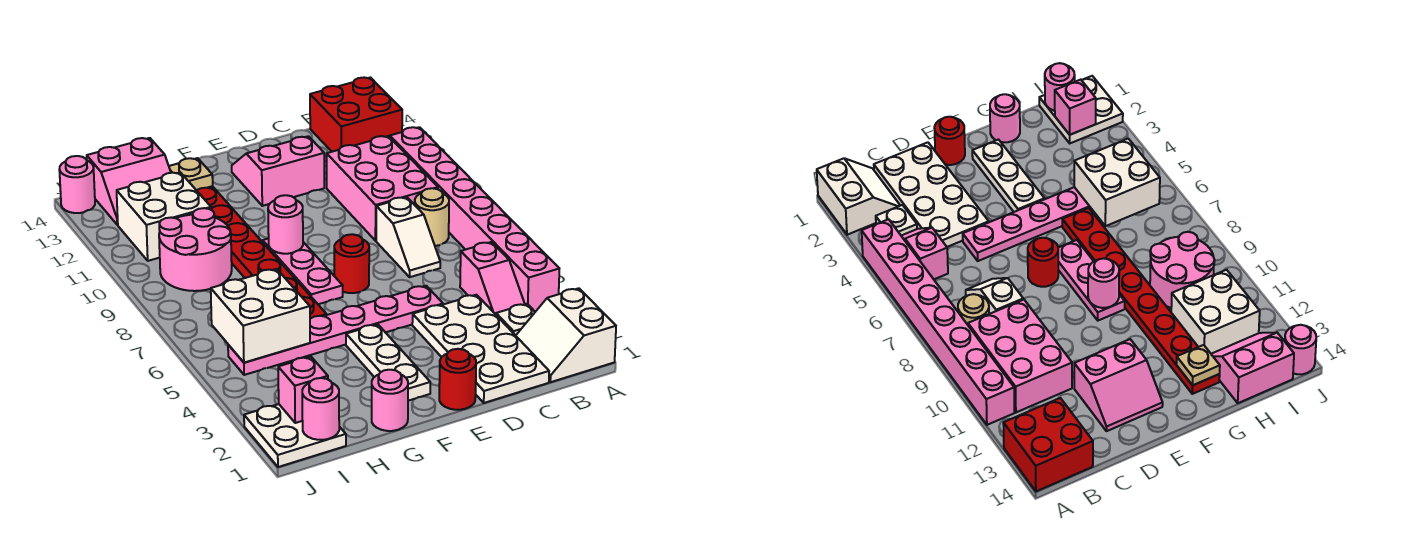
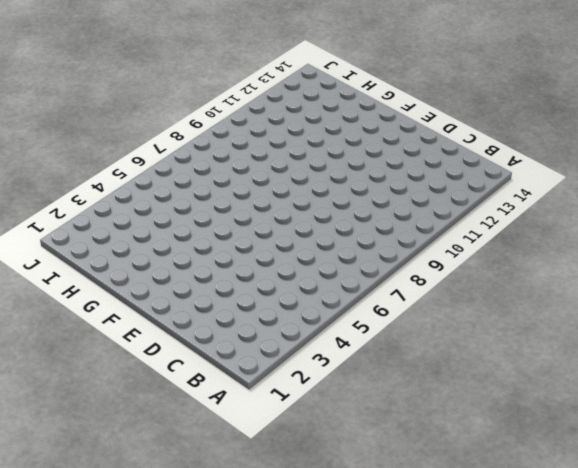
none -> white slope A1:B2 level 1 top A
none -> pink brick A4:A11 level 1
none -> red brick A13:B14 level 1

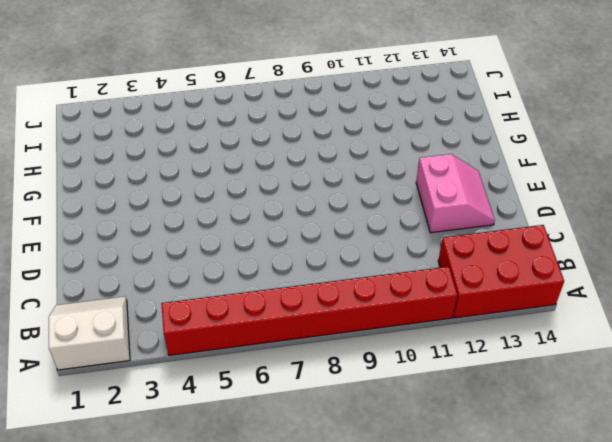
red brick A4:A11 level 1 -> pink brick A4:A11 level 1
red brick A12:B14 level 1 -> red brick A13:B14 level 1
none -> white plate B3 level 1
none -> pink slope B4:B5 level 1 top 5
none -> tan round brick B8 level 1

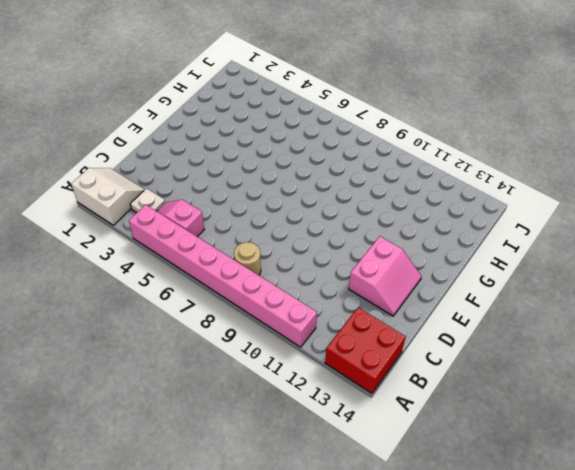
none -> pink brick B9:C11 level 1
none -> white plate C1:D4 level 1
none -> white slope C7:C8 level 1 top 8

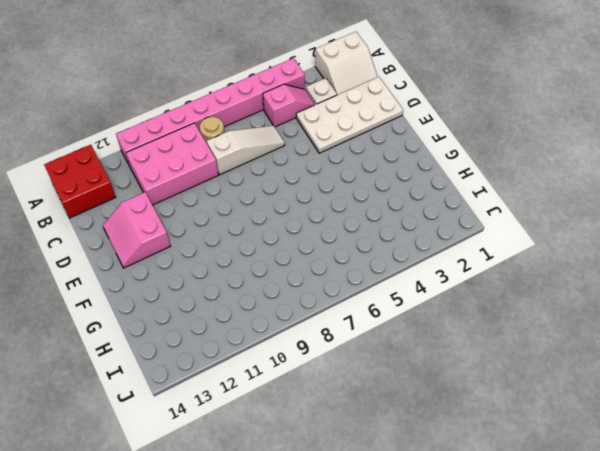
white slope C6:C8 level 1 top 8 -> white slope C7:C8 level 1 top 8
none -> pink plate D5:I5 level 1
none -> red round brick E1 level 1
none -> red round brick E7 level 1

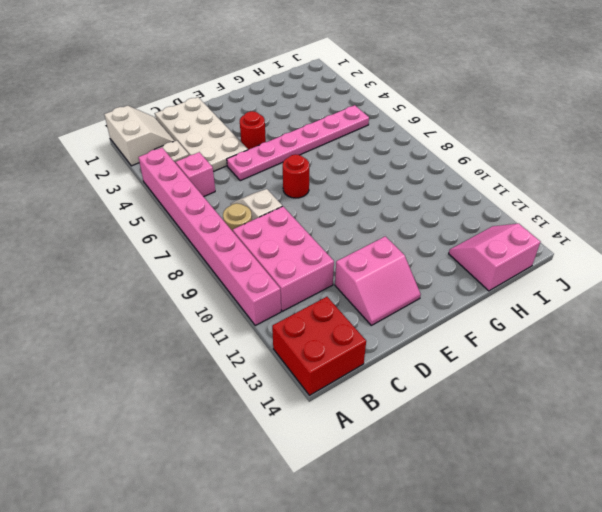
red round brick E4 level 1 -> red round brick E1 level 1
none -> white plate F2:F4 level 1
none -> pink plate F7:F9 level 1
none -> pink round brick G1 level 1

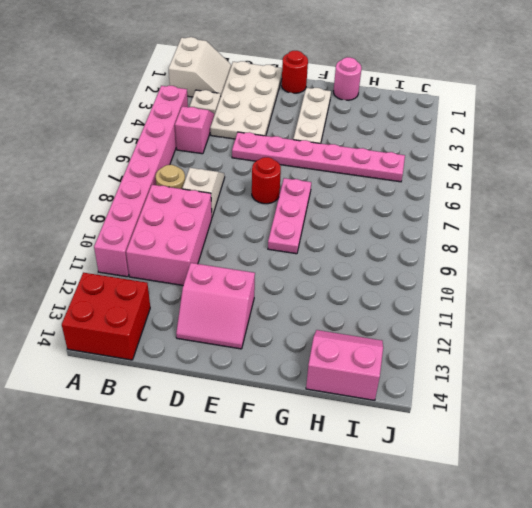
none -> red plate G6:G13 level 1
none -> pink round brick H9:I10 level 1
none -> white brick H11:I12 level 1

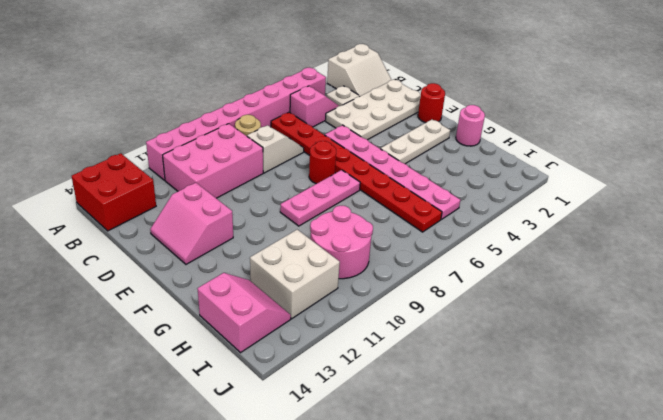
red plate B6:I6 level 1 -> red plate G6:G13 level 1
none -> white plate I1:J2 level 1
none -> pink round brick J14 level 1
none -> pink round brick F9 level 2

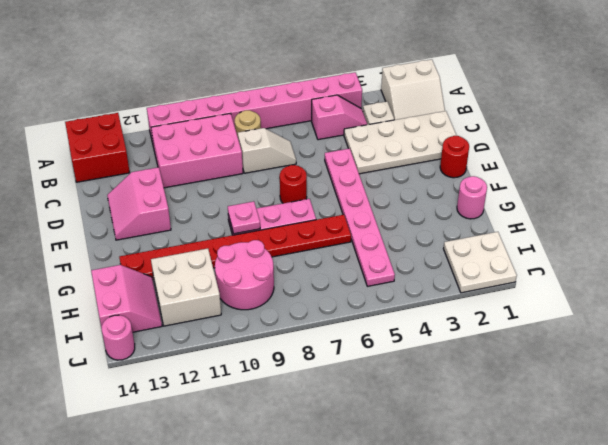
pink plate F9 level 2 -> pink round brick F9 level 2
none -> white plate F2:F4 level 1
none -> tan plate G13 level 2
none -> white brick H5:I6 level 2

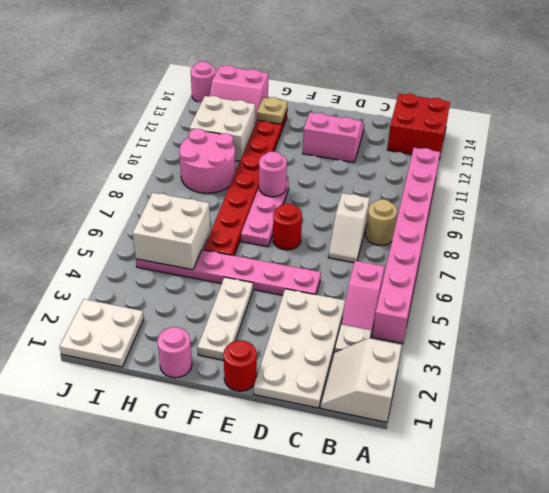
none -> pink brick B9:C11 level 1
none -> pink round brick I1 level 2
none -> pink brick I2 level 2

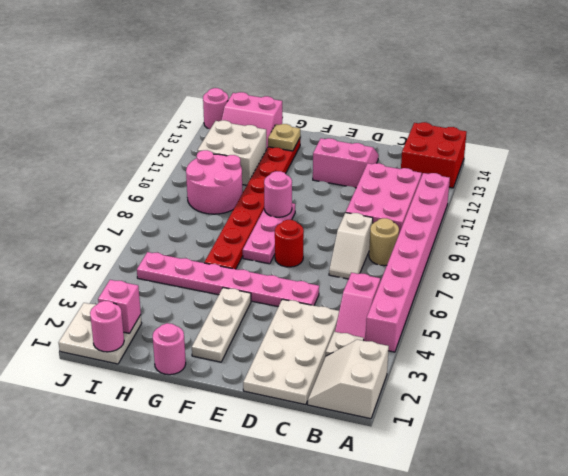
none -> red round brick E1 level 1
none -> white brick H5:I6 level 2

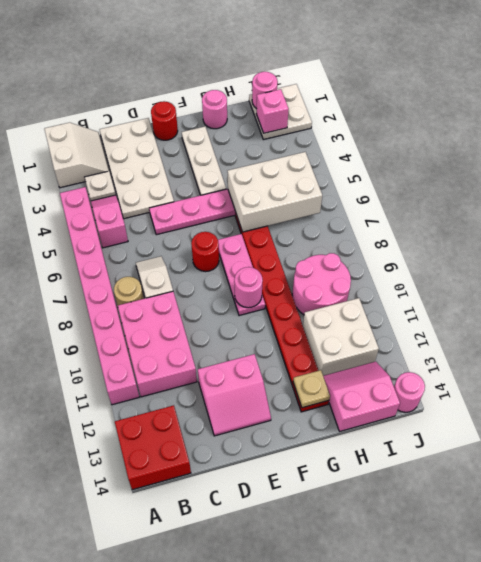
white brick G5:I6 level 2 -> white brick H5:I6 level 2

